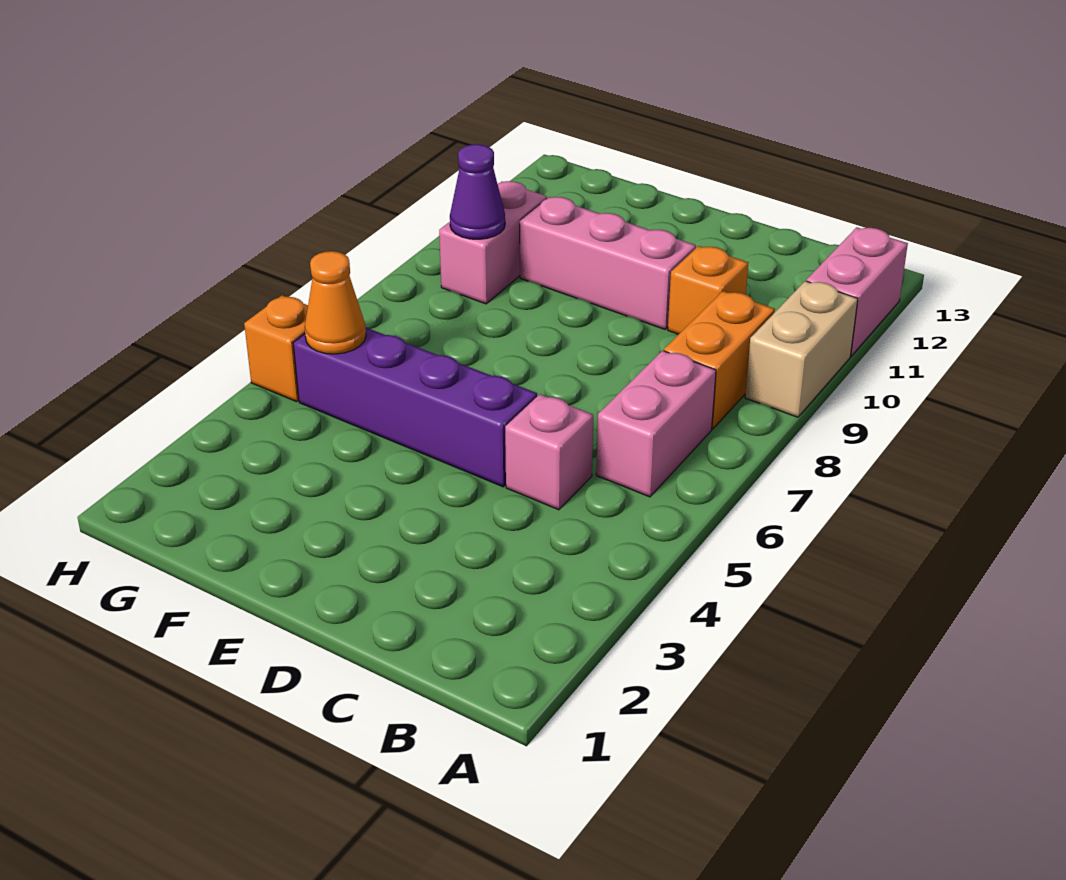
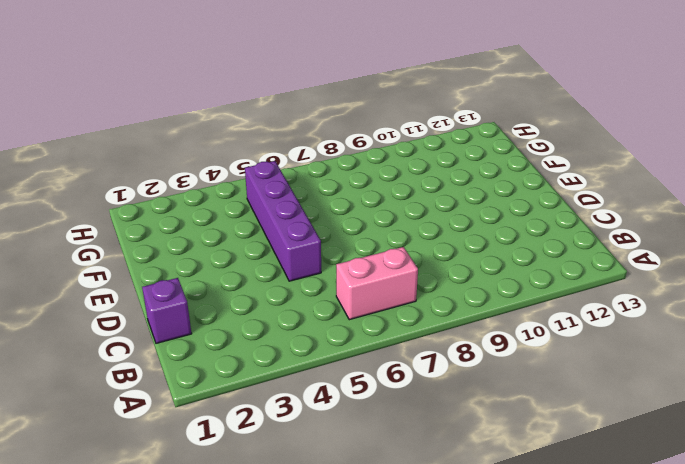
purple brick C1 level 1 -> none
none -> tan brick A9:A10 level 1
none -> pink brick A11:A12 level 1
none -> orange brick B8:B9 level 1

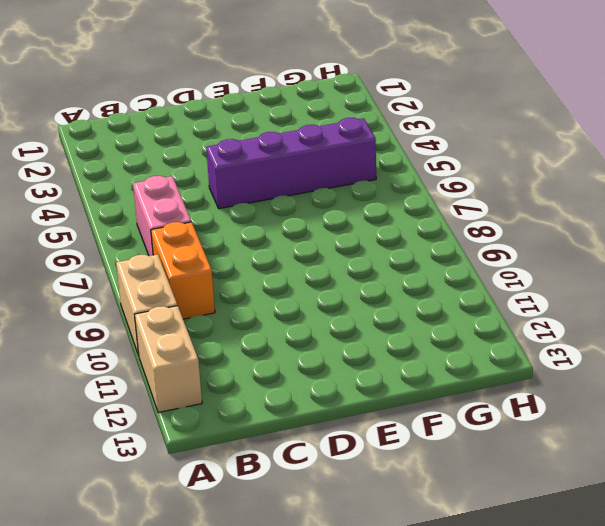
tan brick A11:A12 level 1 -> pink brick A11:A12 level 1
none -> pink brick C5 level 1
none -> orange brick C10 level 1
none -> pink brick D10:F10 level 1

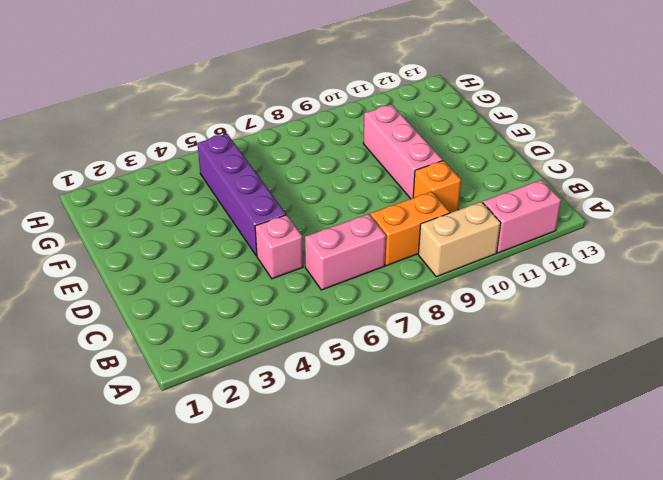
none -> pink brick G9:G10 level 1
none -> orange brick H5 level 1
none -> orange cone G5 level 2

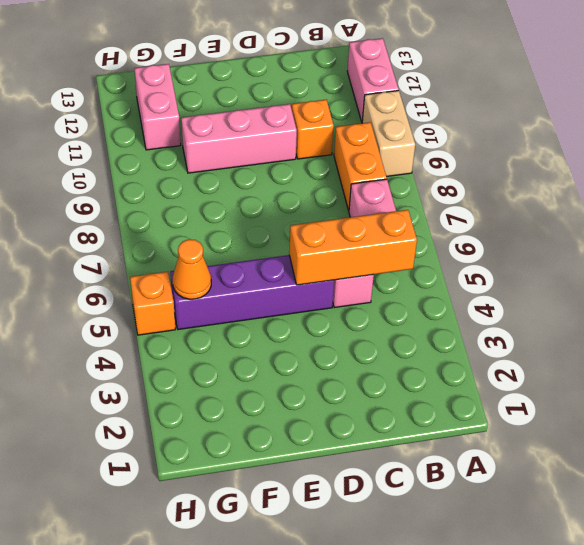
orange brick B5:D5 level 2 -> none
pink brick G11:G12 level 1 -> pink brick G9:G10 level 1
none -> purple cone G9 level 2

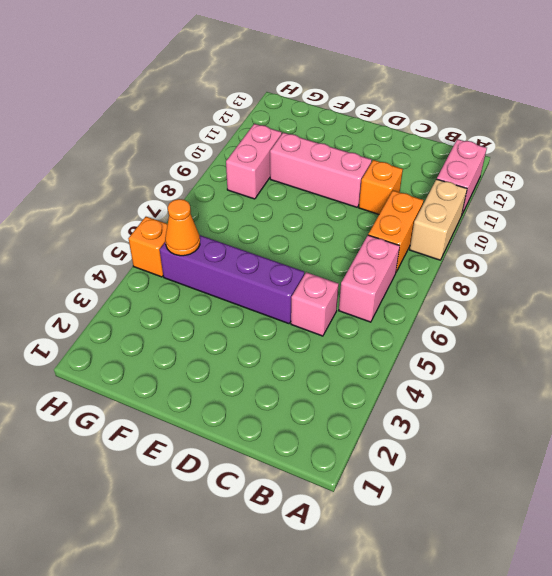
none -> purple cone G9 level 2

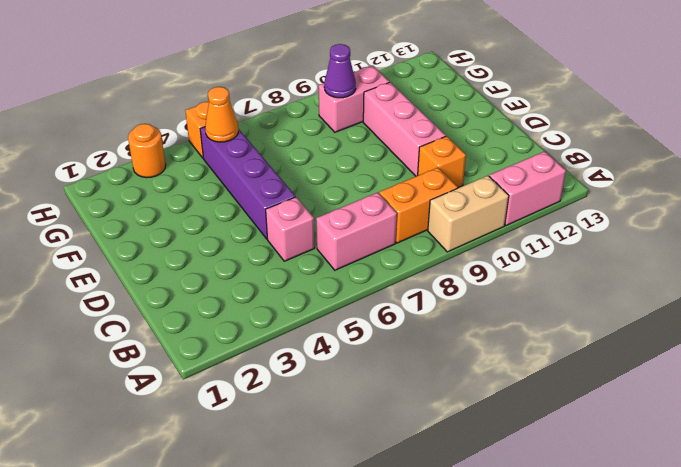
orange round brick H3 level 1 -> none

